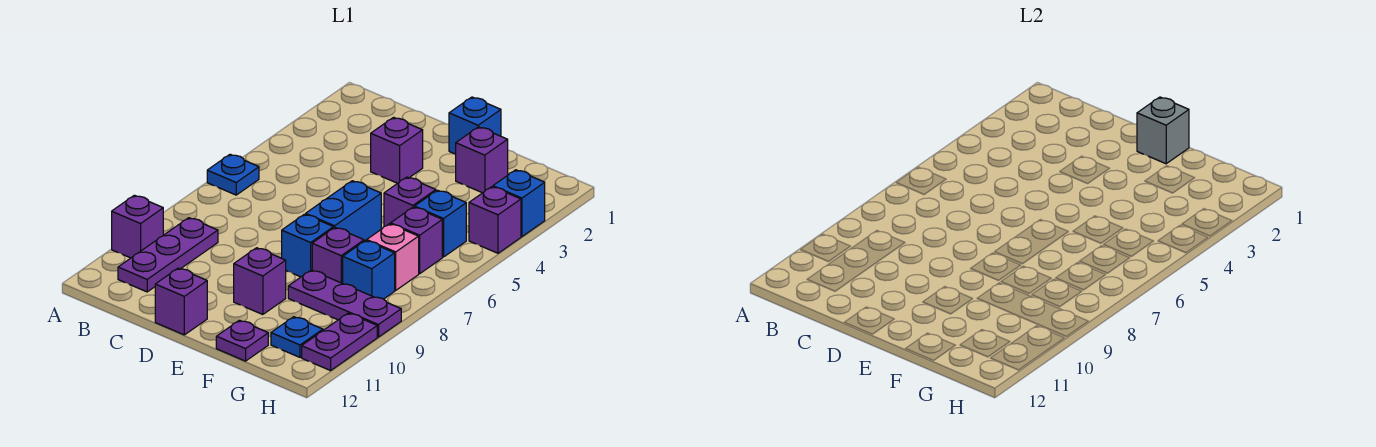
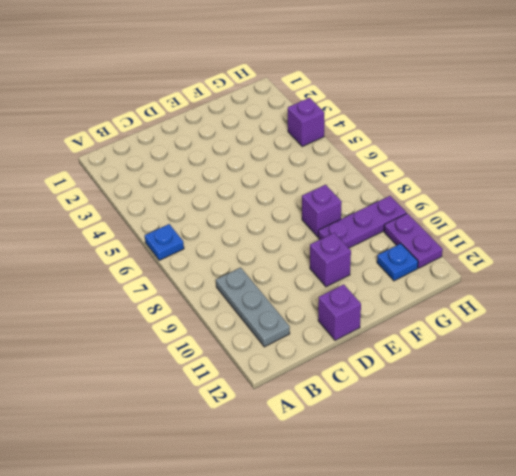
grey plate B9:B11 level 1 -> purple plate B9:B11 level 1
none -> purple brick A10 level 1
none -> purple brick D3 level 1
none -> blue brick E1 level 1

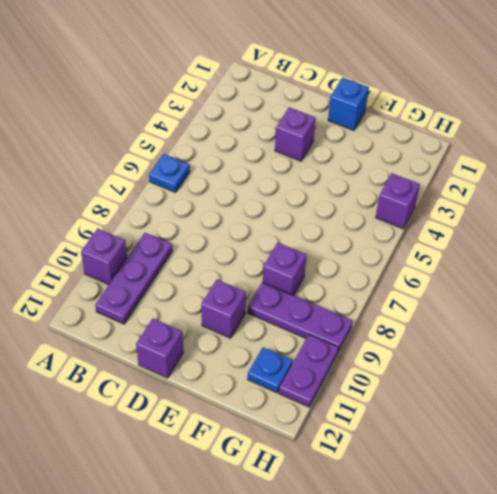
none -> blue brick E6:E7 level 1
none -> blue brick E8 level 1
none -> purple brick F2 level 1

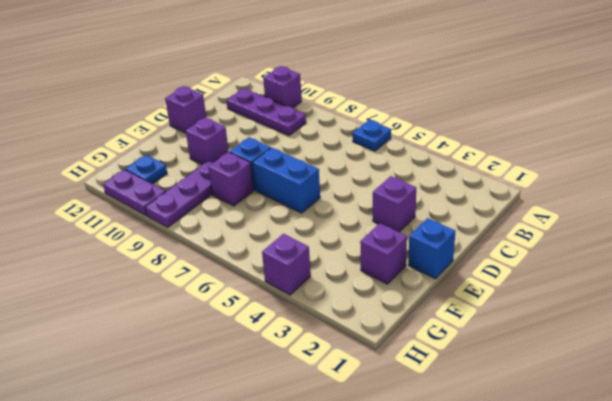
none -> purple brick F5 level 1
none -> purple plate F12 level 1
none -> blue brick G5 level 1

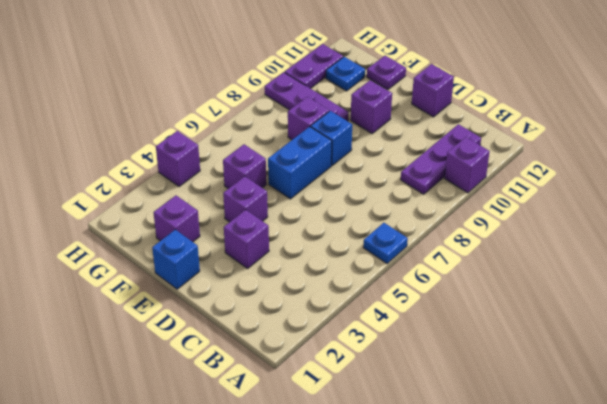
purple brick E4 level 1 -> purple brick G6 level 1
none -> blue brick G5 level 1
none -> pink brick G7 level 1
none -> blue brick G8 level 1

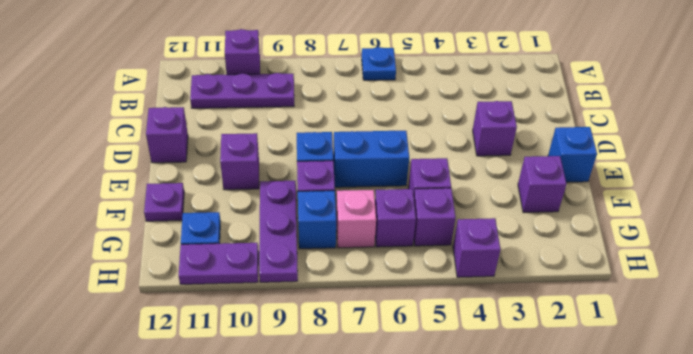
purple brick G5 level 1 -> blue brick G5 level 1
none -> blue brick H3 level 1
none -> grey brick E1 level 2

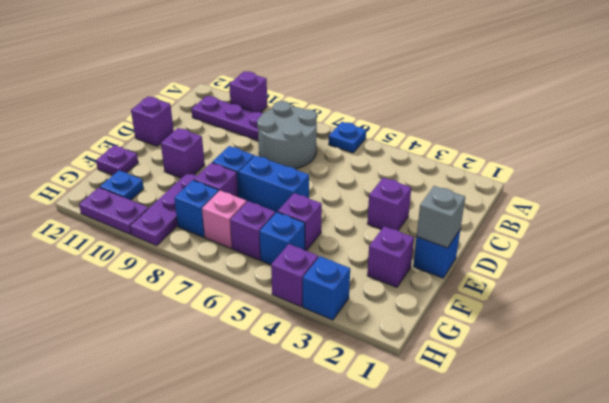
grey round brick B7:C8 level 1 -> none

